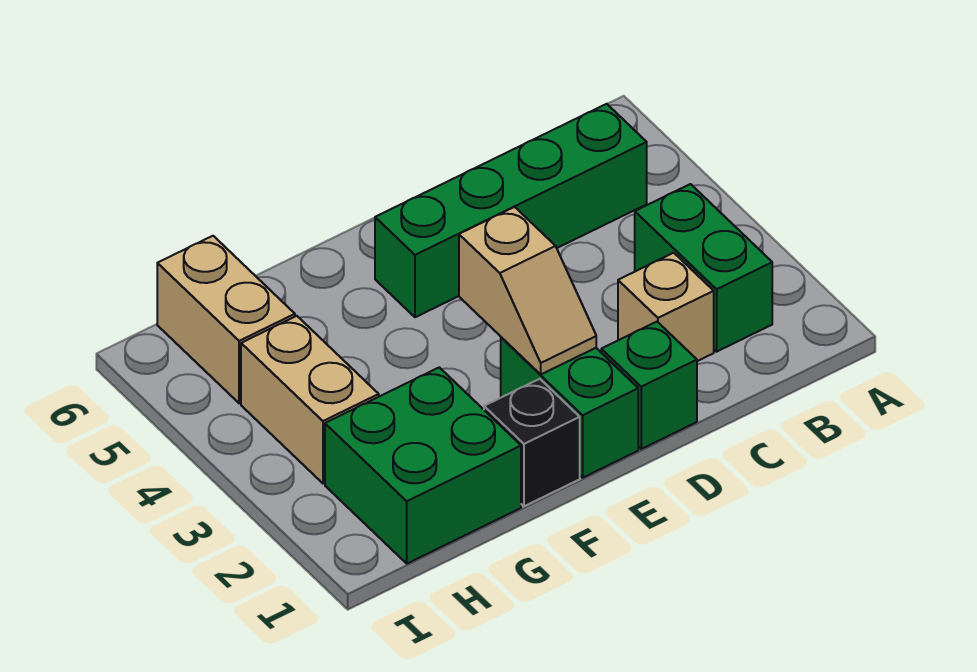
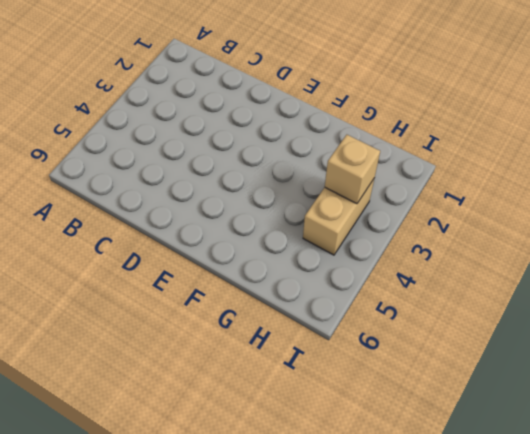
tan brick H3 level 2 -> tan brick C2 level 1
none -> green brick B2:B3 level 1
none -> green brick B5:E5 level 1

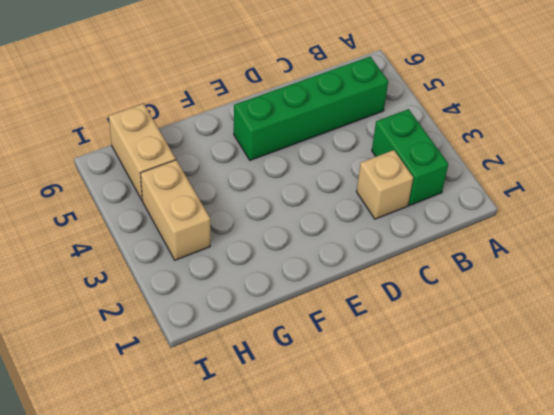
none -> green brick D1 level 1
none -> green brick E1:E2 level 1

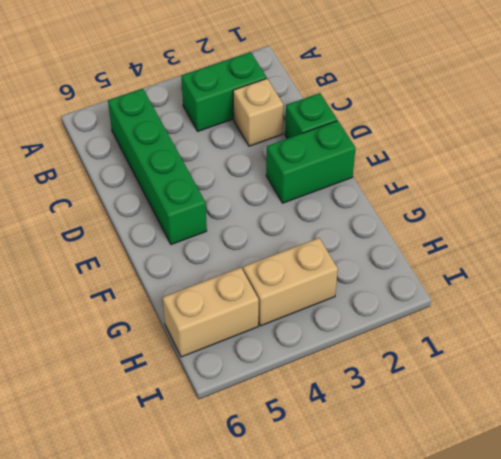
none -> black brick F1 level 1
none -> green brick G1:H2 level 1

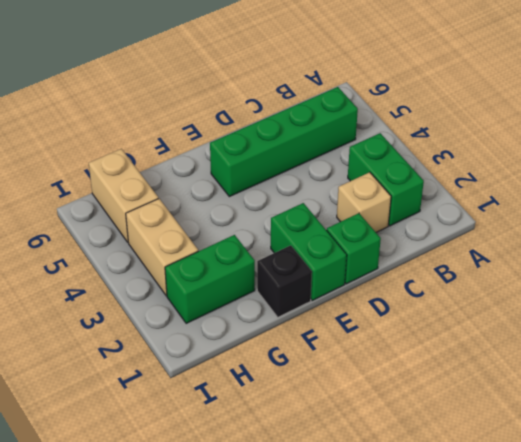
green brick G2:H2 level 1 -> green brick G1:H2 level 1
none -> tan slope E2:E3 level 2 top 3

